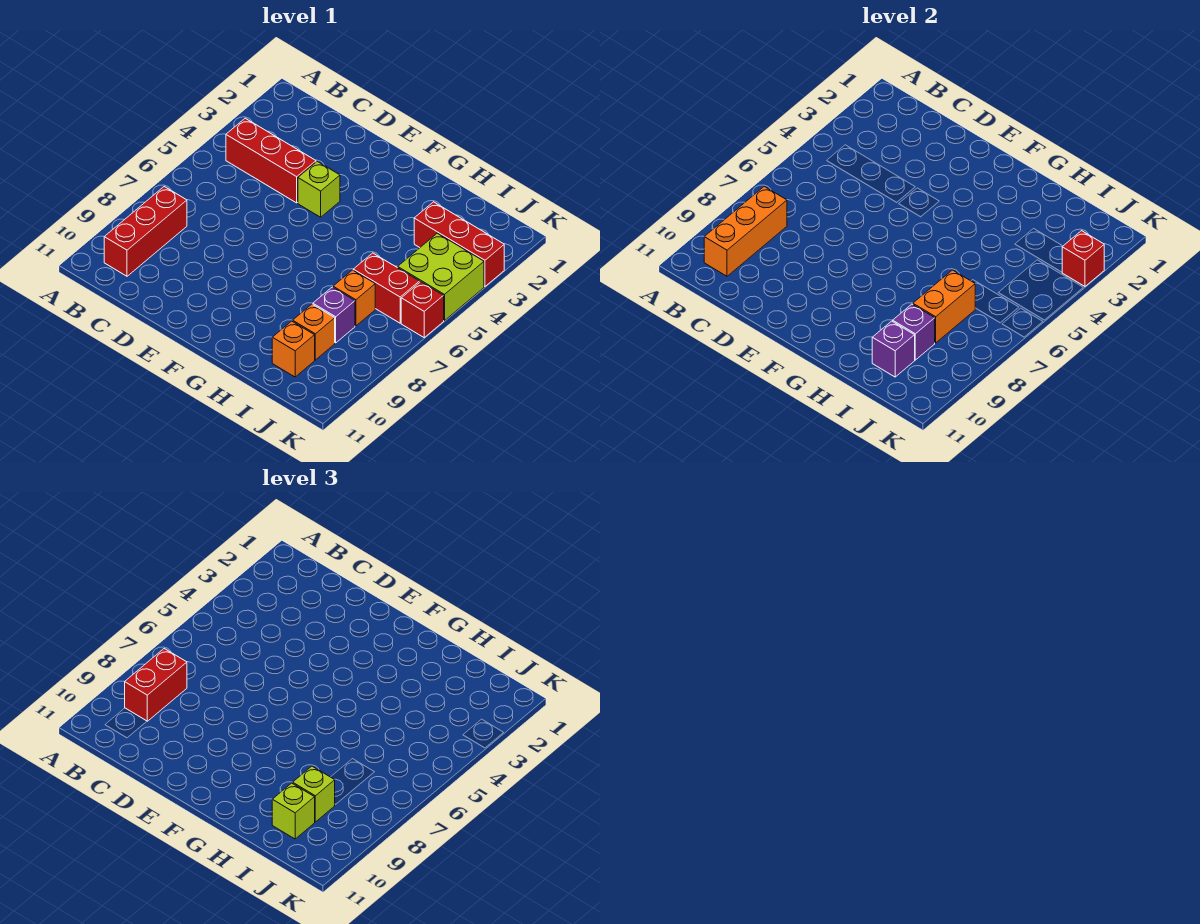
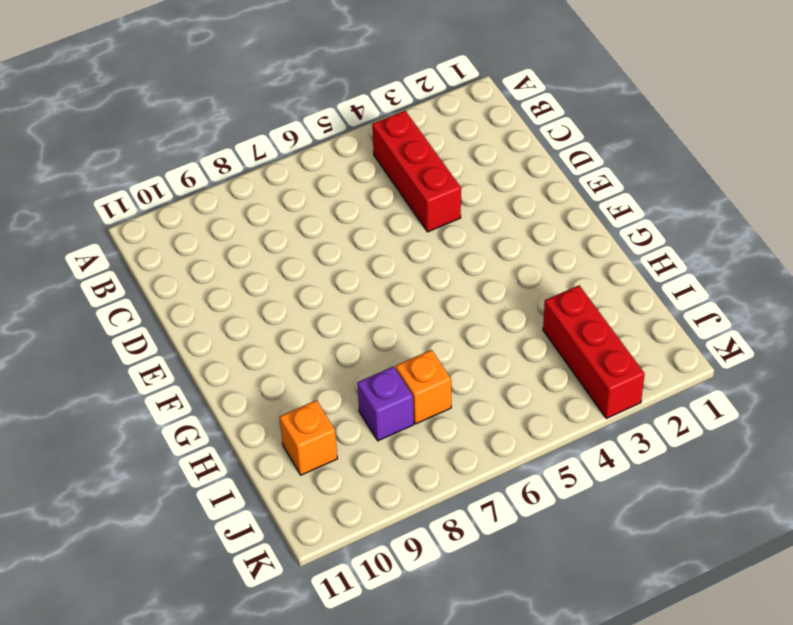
none -> red brick B8:B10 level 1
none -> lime brick E4 level 1
none -> red brick I6:J6 level 1

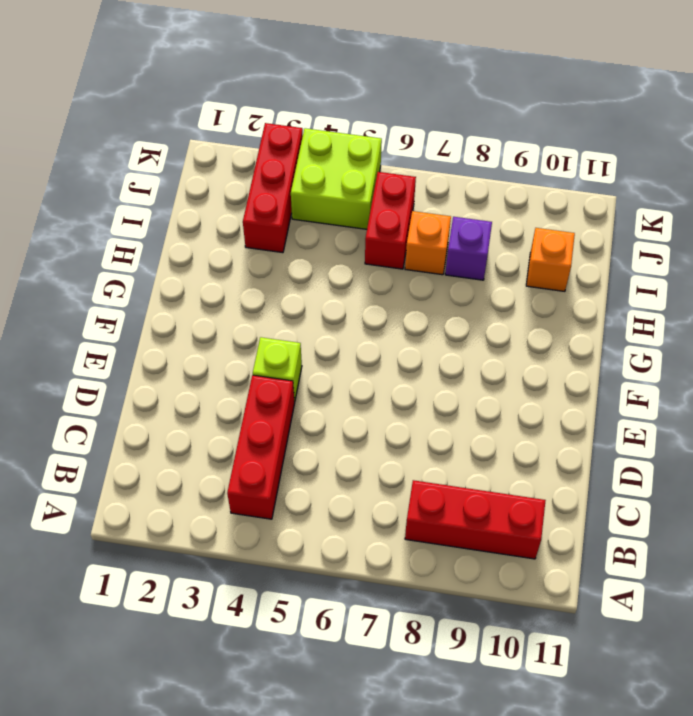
none -> orange brick I9 level 1
none -> red brick K6 level 1
none -> orange brick B8:B10 level 2

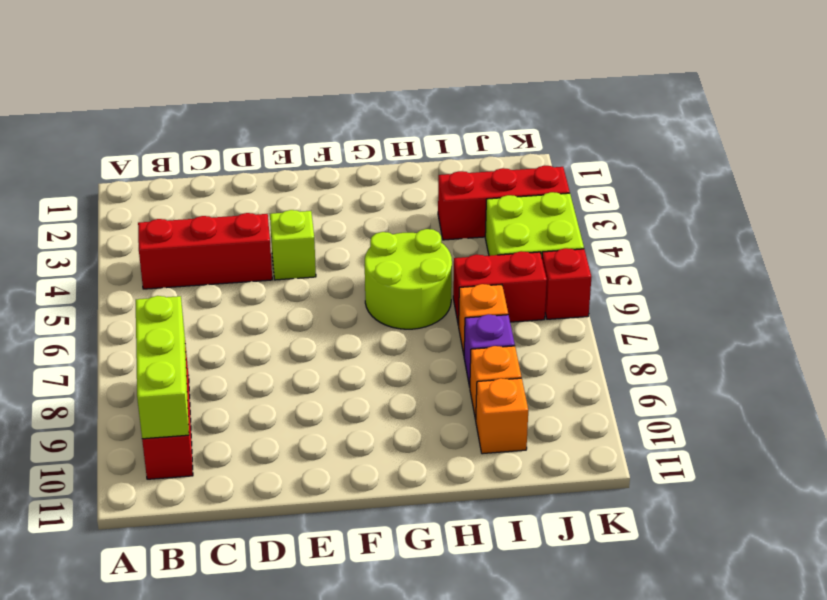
lime brick B8:B10 level 2 -> orange brick B8:B10 level 2
lime round brick G5:H6 level 1 -> none
none -> orange brick I7:I8 level 2
none -> purple brick I9 level 2
none -> purple brick I10 level 2

